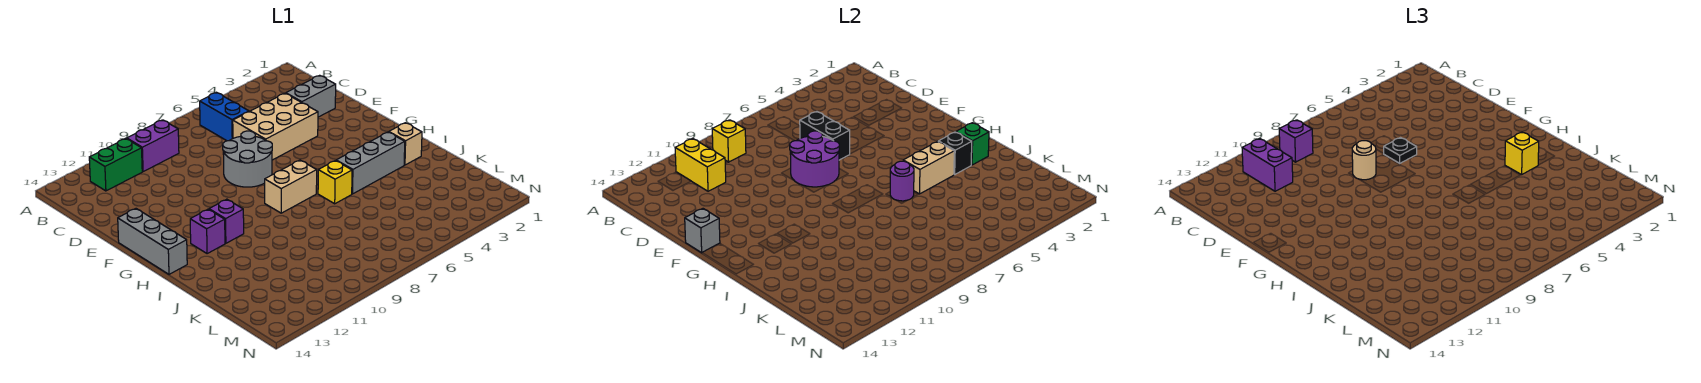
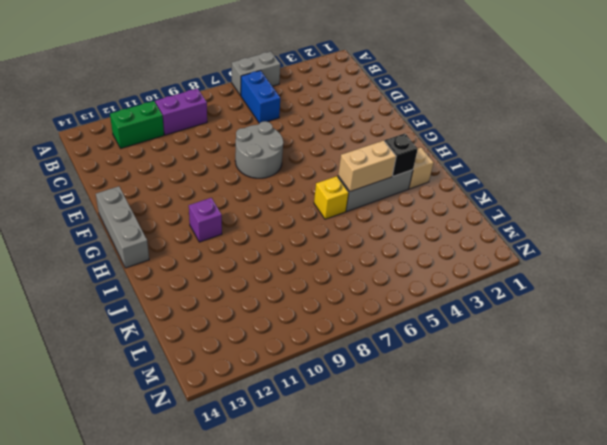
grey brick A5:A6 level 1 -> grey brick D2:D3 level 1
none -> tan brick D4:E6 level 1
none -> tan brick H7:H8 level 1
none -> purple brick H12 level 1

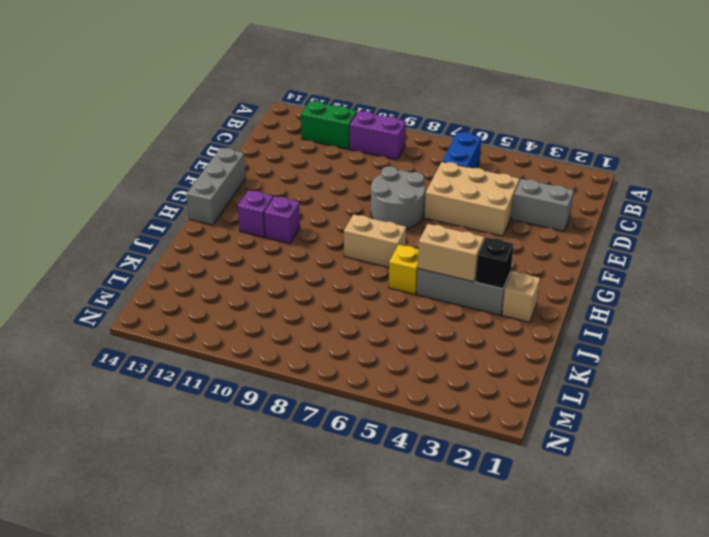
none -> yellow brick B9 level 2
none -> yellow brick B11:C11 level 2
none -> black brick D6:E6 level 2

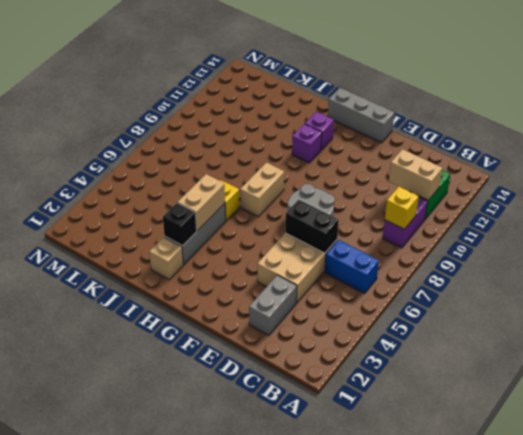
tan brick B11:C11 level 2 -> yellow brick B11:C11 level 2
none -> purple round brick E7:F8 level 2
none -> grey brick F14 level 2
none -> green brick I2 level 2

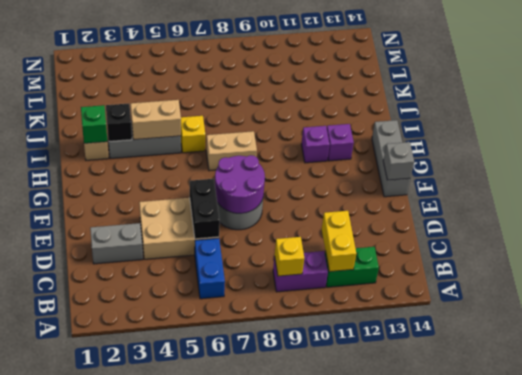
none -> purple round brick I6 level 2
none -> purple brick B9 level 3
none -> purple brick B11:C11 level 3

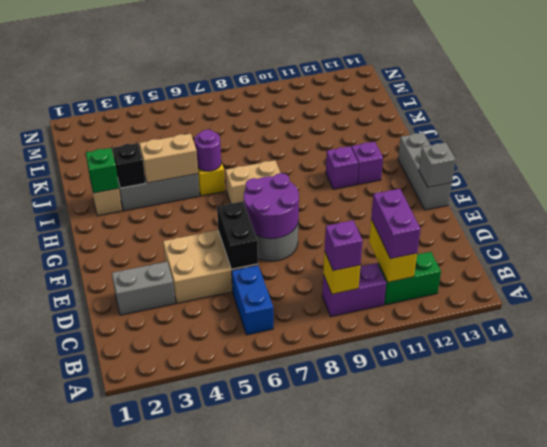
none -> black plate E6 level 3
none -> tan round brick E8 level 3
none -> yellow brick I3 level 3

